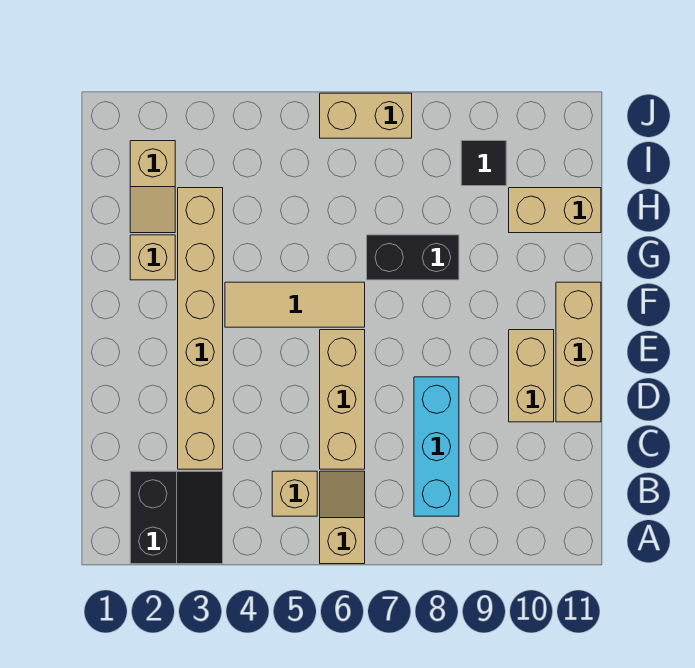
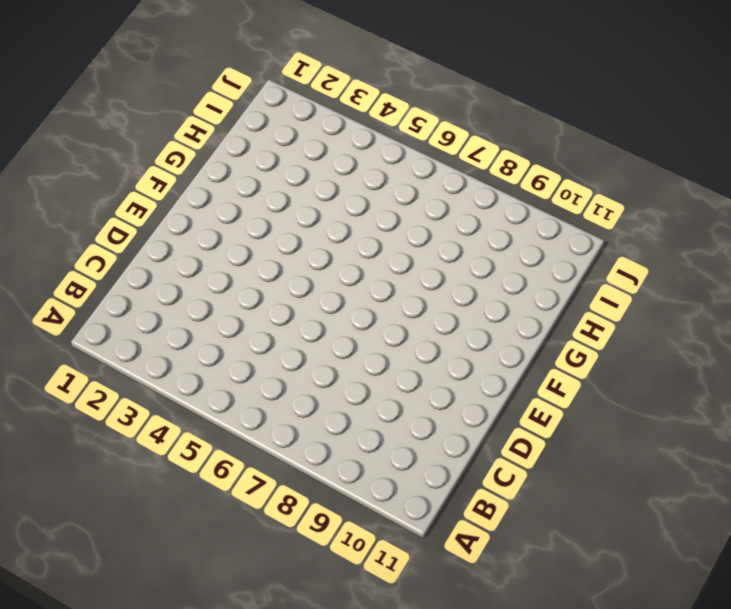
none -> black slope A2:B3 level 1 top 2
none -> tan slope A6:B6 level 1 top A
none -> tan brick B5 level 1

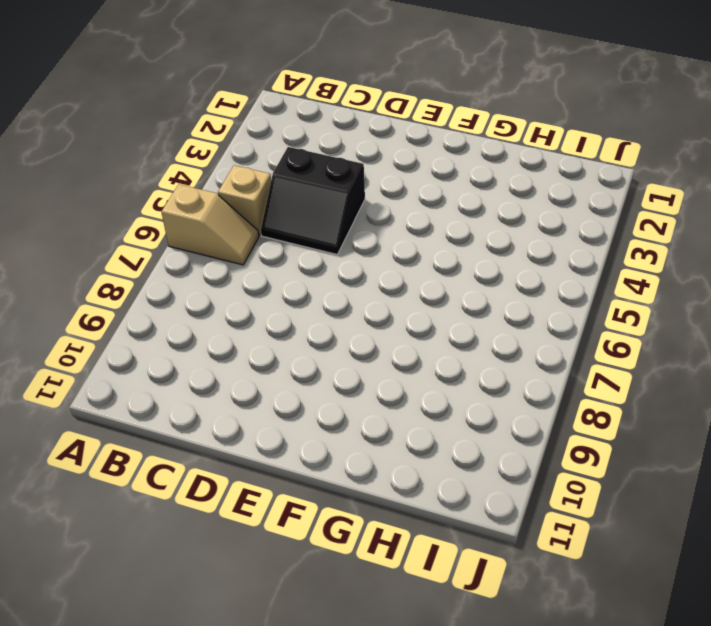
black slope C4:D5 level 1 top 4 -> black slope A2:B3 level 1 top 2
none -> cyan brick B8:D8 level 1
none -> tan brick C3:H3 level 1
none -> tan brick C6:E6 level 1

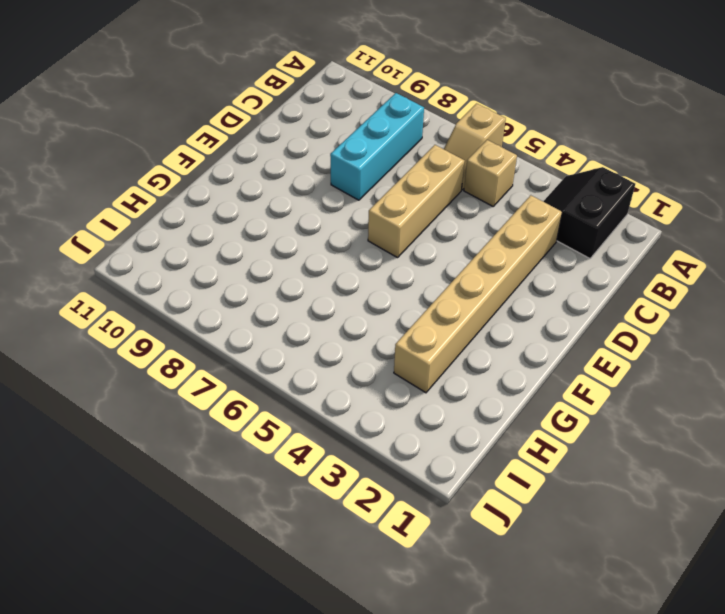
none -> tan brick D10:E10 level 1
none -> tan brick D11:F11 level 1
none -> tan tile F4:F6 level 1

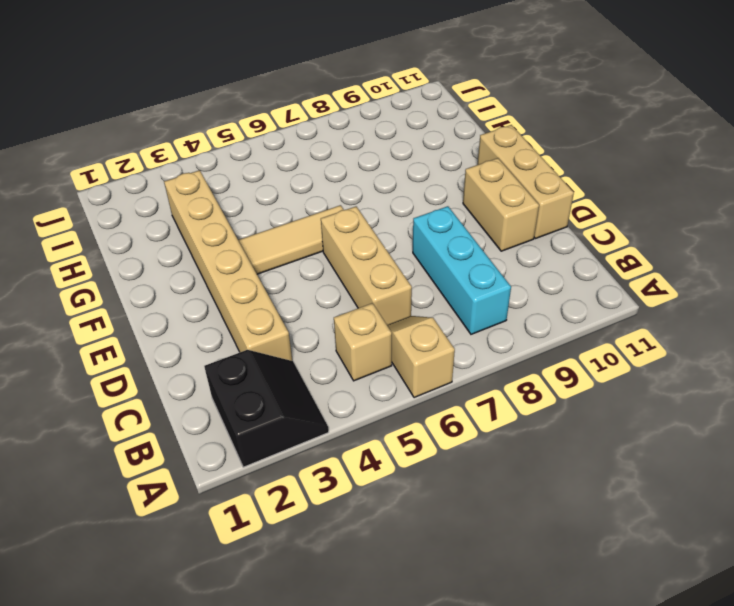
none -> tan brick G2 level 1
none -> black brick G7:G8 level 1
none -> tan slope H2:I2 level 1 top I

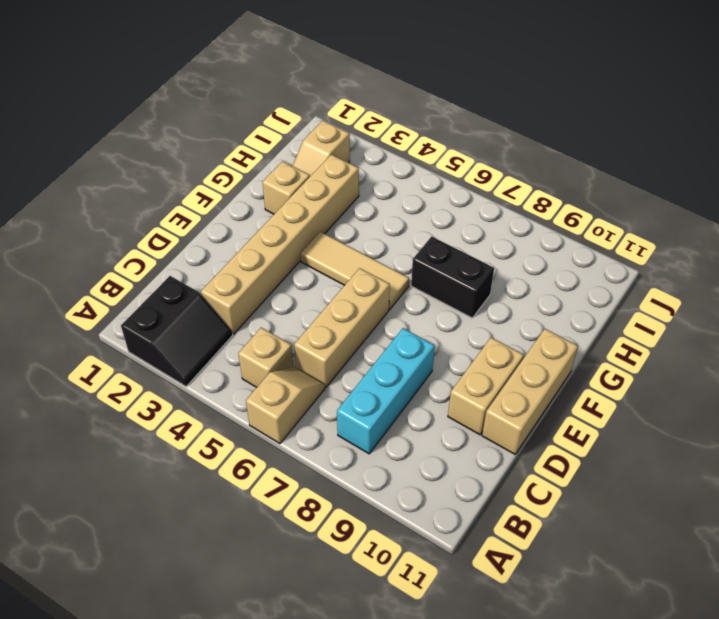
none -> tan brick H10:H11 level 1
none -> black tile I9 level 1
none -> tan brick J6:J7 level 1

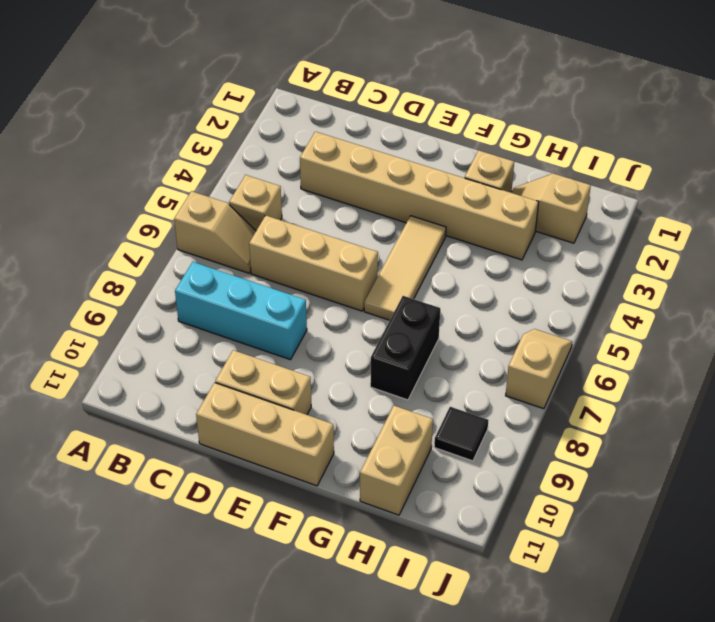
tan slope J6:J7 level 1 top 7 -> tan brick J6:J7 level 1
none -> black slope A2:B3 level 1 top 2

